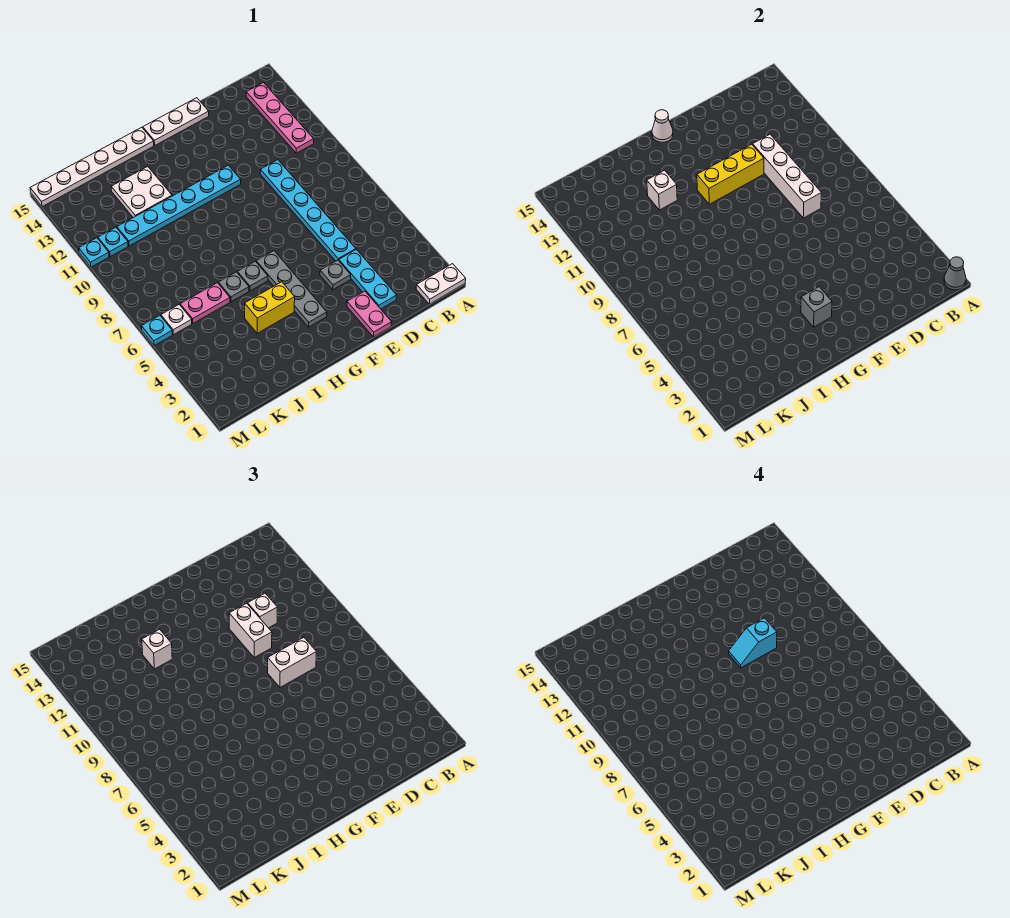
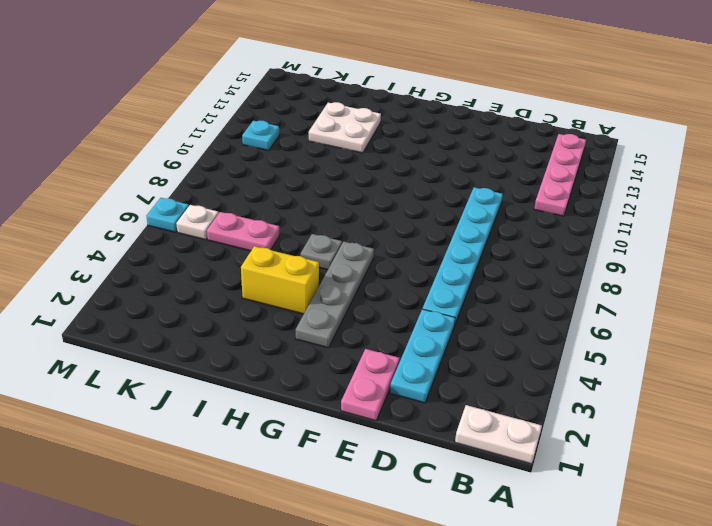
none -> grey plate E4 level 1
none -> white plate E15:G15 level 1
none -> cyan plate F11:K11 level 1
none -> white plate H15:M15 level 1

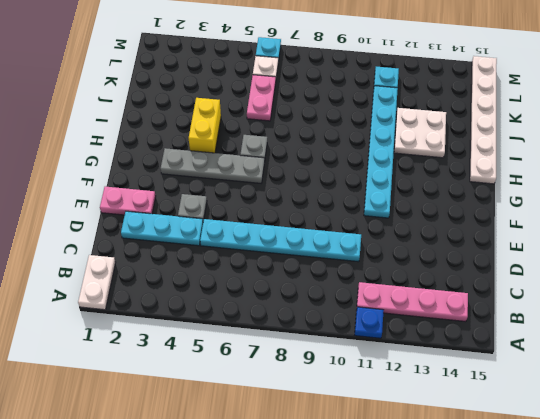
blue plate A11 level 1 -> none
none -> white plate E15:G15 level 1
none -> grey plate I6 level 1
none -> cyan plate M11 level 1
none -> grey cone A1 level 2

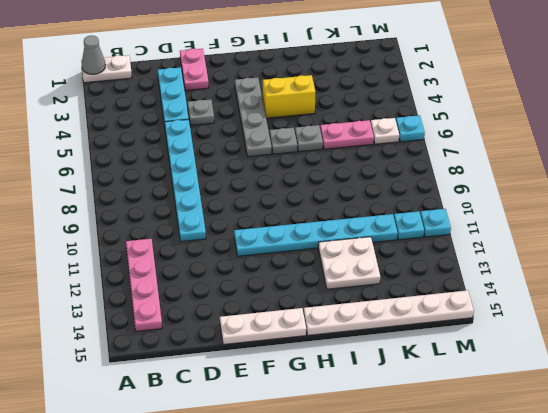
none -> white brick D8:D11 level 2
none -> yellow brick E11:G11 level 2
none -> grey brick G3 level 2
none -> white cone G15 level 2

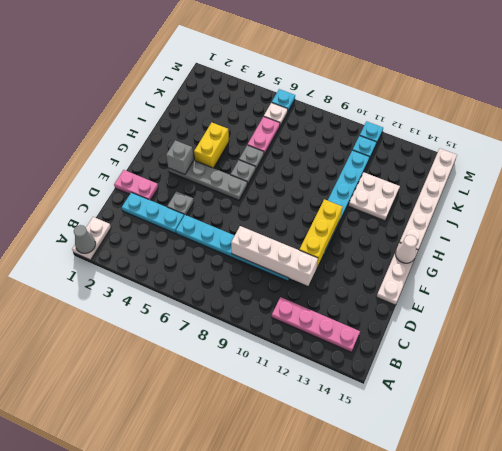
none -> white brick I12 level 2
none -> white brick D8:E8 level 3
none -> white brick D11 level 3
none -> white brick E10:E11 level 3

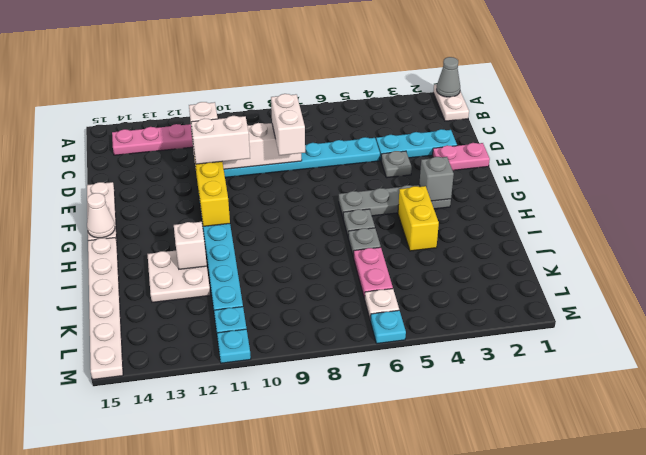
none -> white brick I12 level 3
none -> cyan slope E10:F10 level 4 top E

